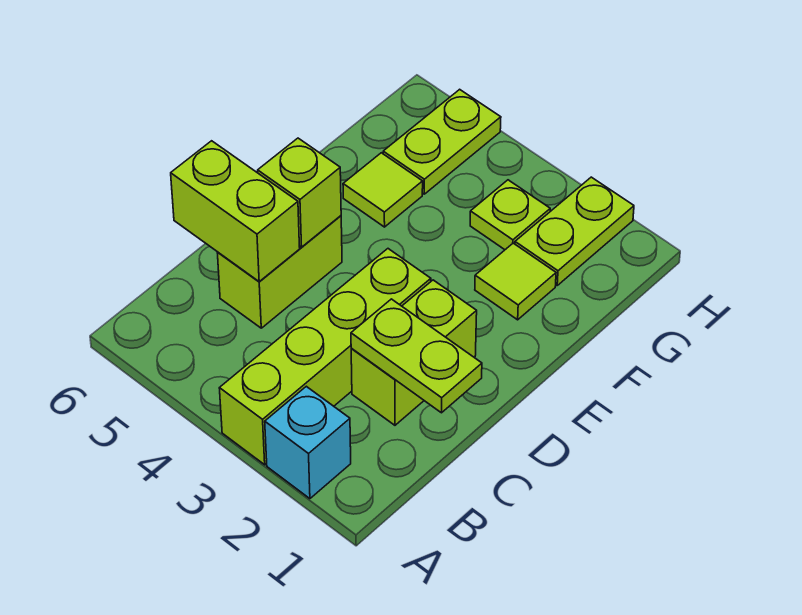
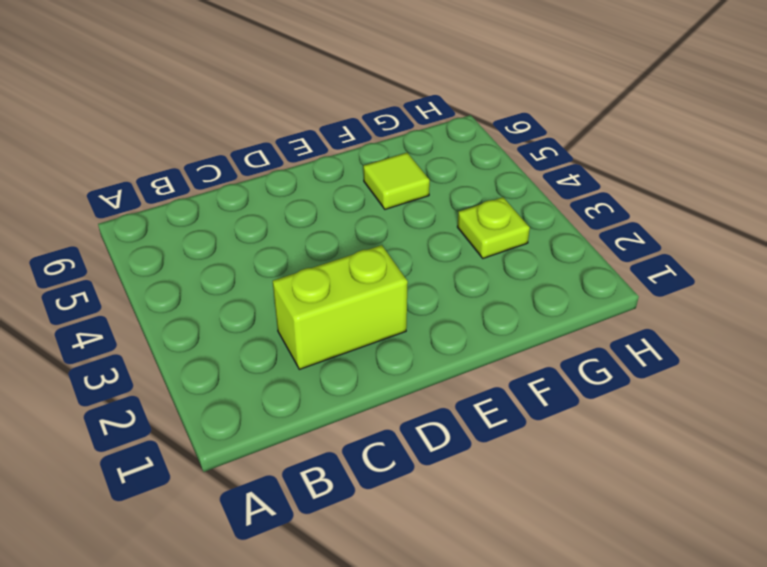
none -> cyan brick A2 level 1
none -> lime brick A3:D3 level 1
none -> lime brick C5:D5 level 1

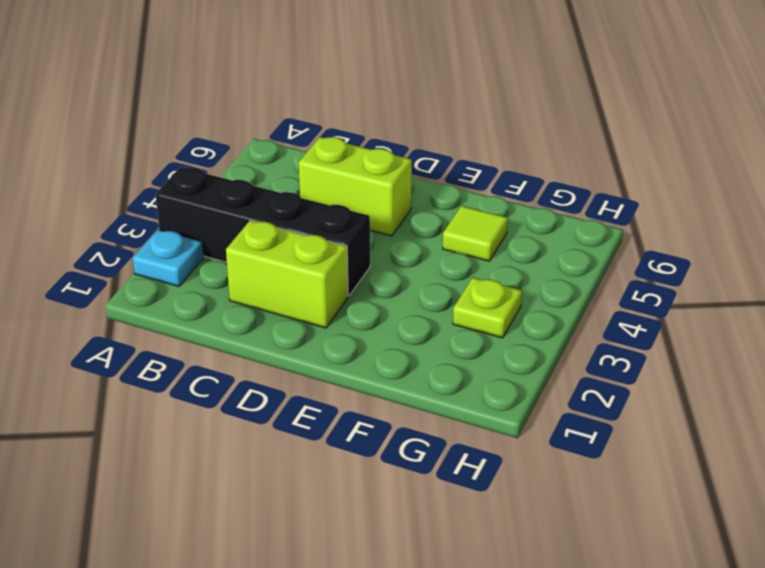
cyan plate A2 level 1 -> cyan brick A2 level 1
black brick A3:D3 level 1 -> lime brick A3:D3 level 1
none -> lime tile F2 level 1
none -> lime plate G2:H2 level 1
none -> lime plate G5:H5 level 1

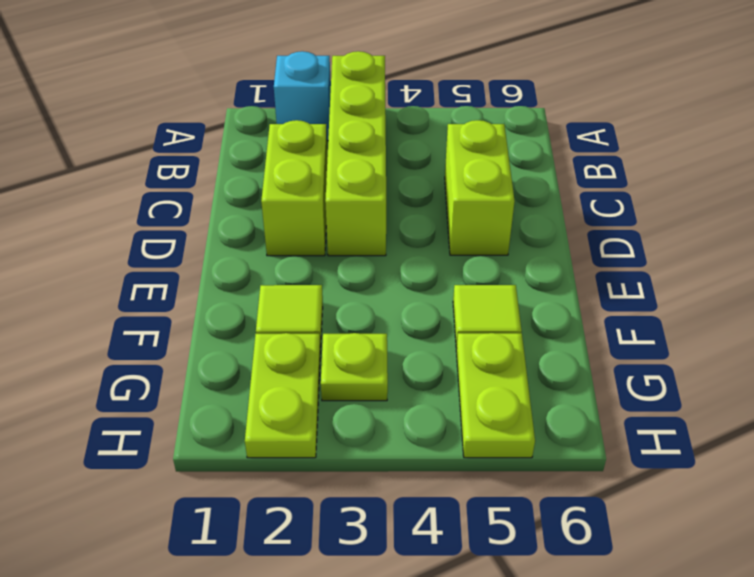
none -> lime plate C1:C2 level 2
none -> lime brick C5:C6 level 2
none -> lime brick D5 level 2

